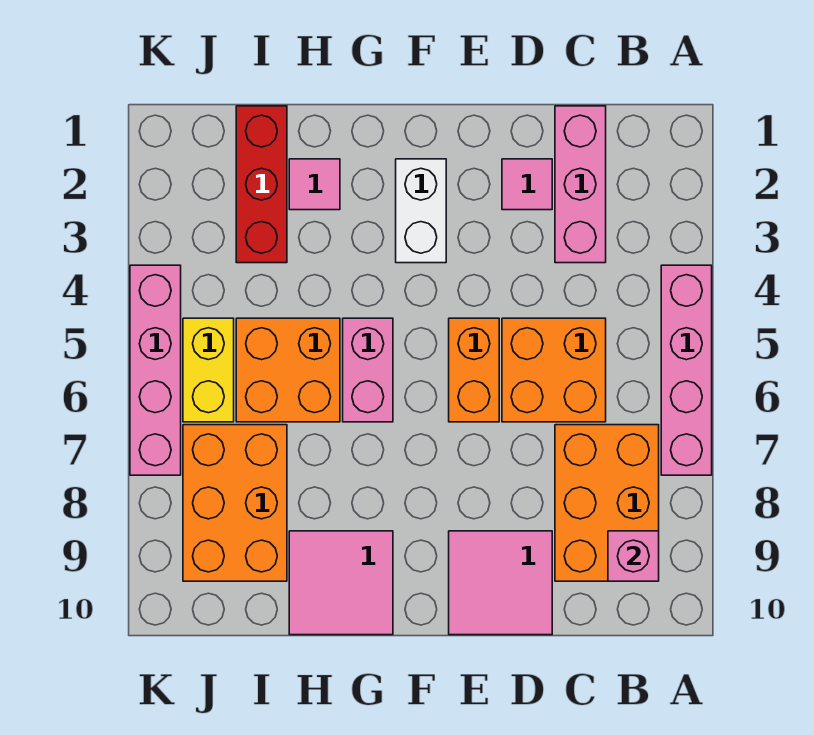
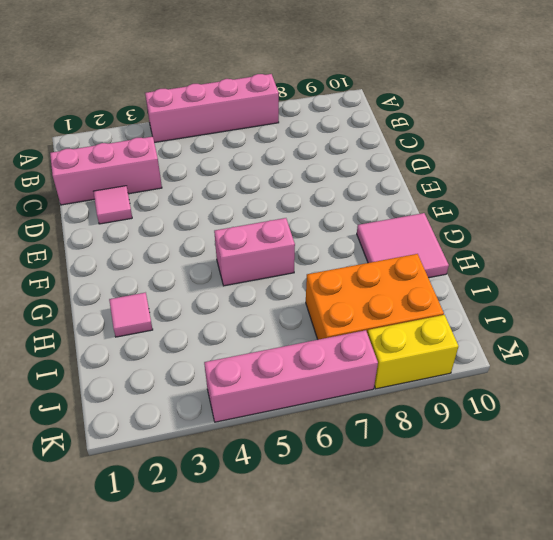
yellow brick K8:K9 level 1 -> yellow brick J5:J6 level 1
none -> orange brick B7:C9 level 1
none -> orange brick C5:D6 level 1
none -> pink tile D9:E10 level 1

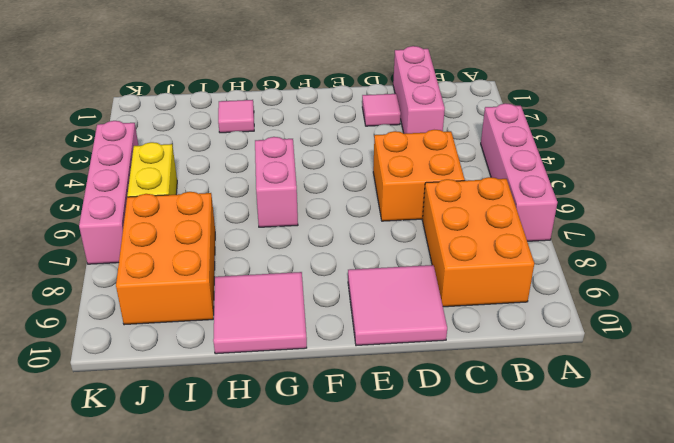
none -> orange brick E5:E6 level 1
none -> white brick F2:F3 level 1
none -> orange brick H5:I6 level 1

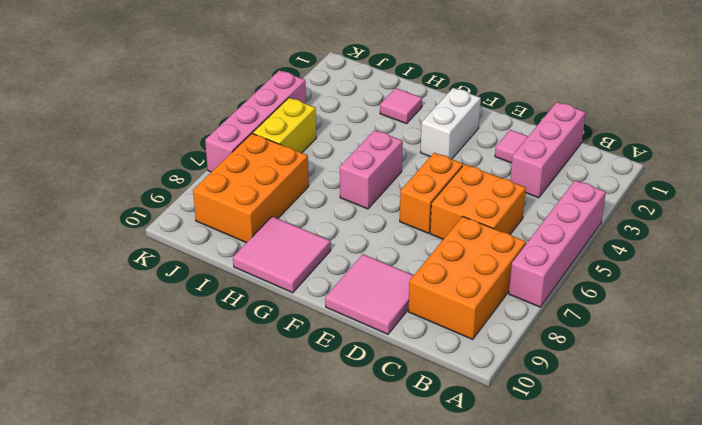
none -> orange brick H5:I6 level 1
none -> red brick I1:I3 level 1
none -> pink brick B9 level 2

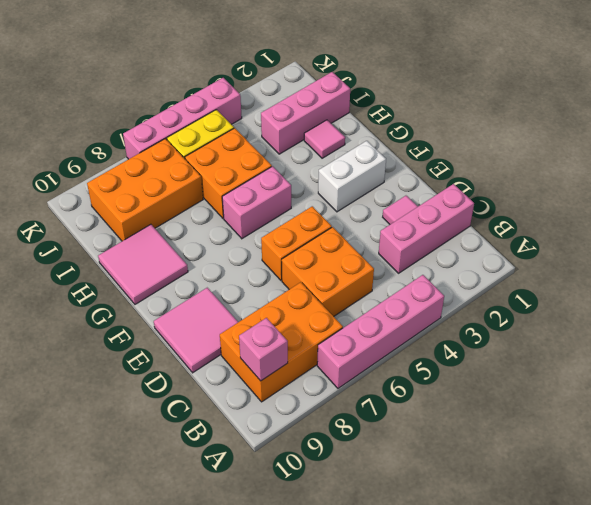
pink brick I1:I3 level 1 -> red brick I1:I3 level 1

